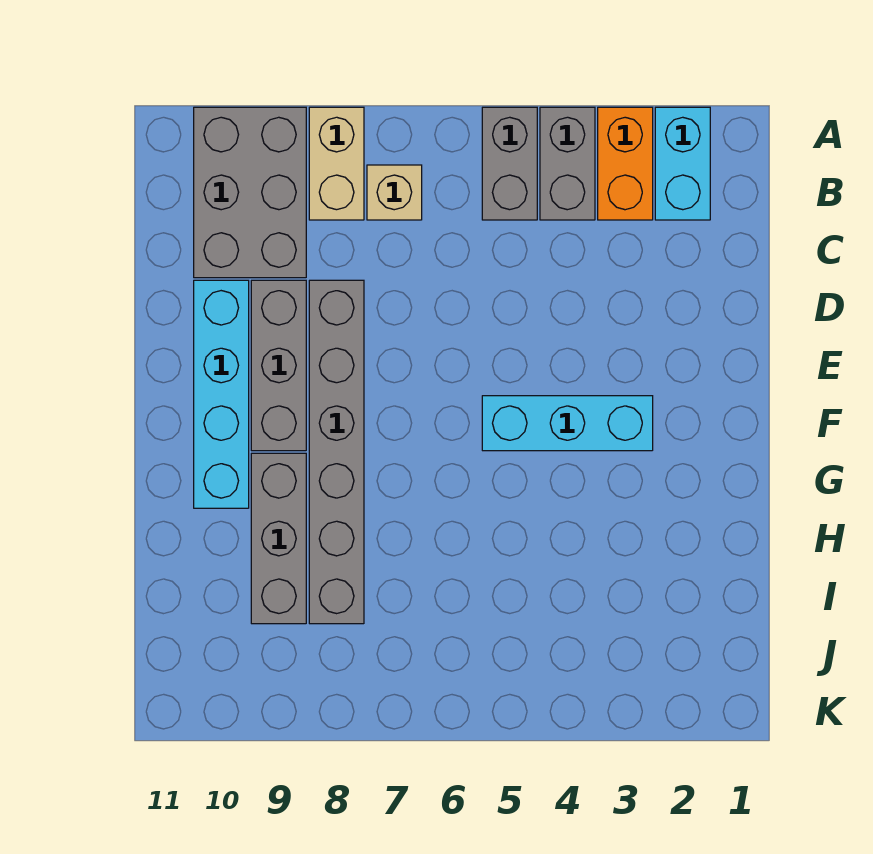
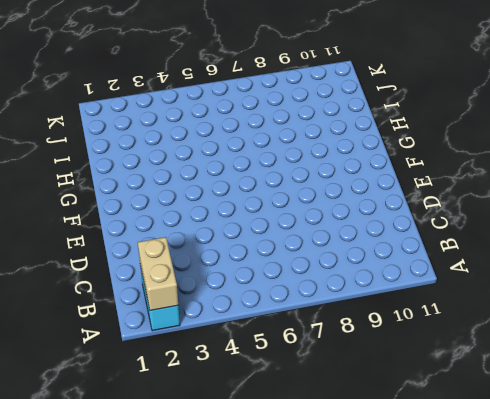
tan brick A2:B2 level 2 -> tan brick A8:B8 level 1
none -> orange brick A3:B3 level 1
none -> grey brick A4:B4 level 1
none -> grey brick A5:B5 level 1

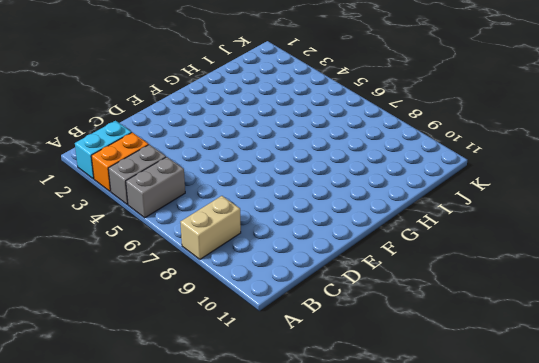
none -> grey brick A9:C10 level 1
none -> tan brick B7 level 1
none -> grey brick D8:I8 level 1

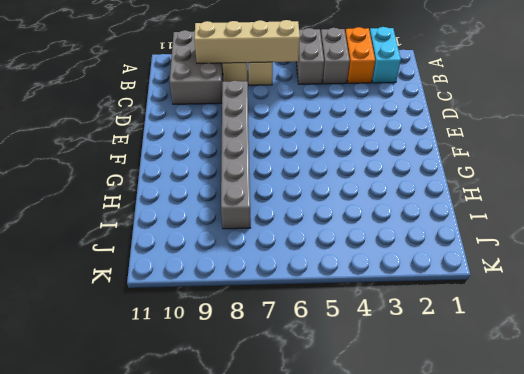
tan brick B6:B9 level 2 -> none
none -> grey brick D9:F9 level 1
none -> cyan brick D10:G10 level 1
none -> cyan brick F3:F5 level 1

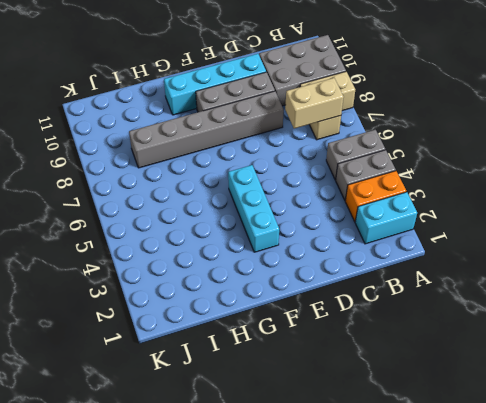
tan brick B7:C7 level 2 -> none
none -> grey brick G9:I9 level 1

